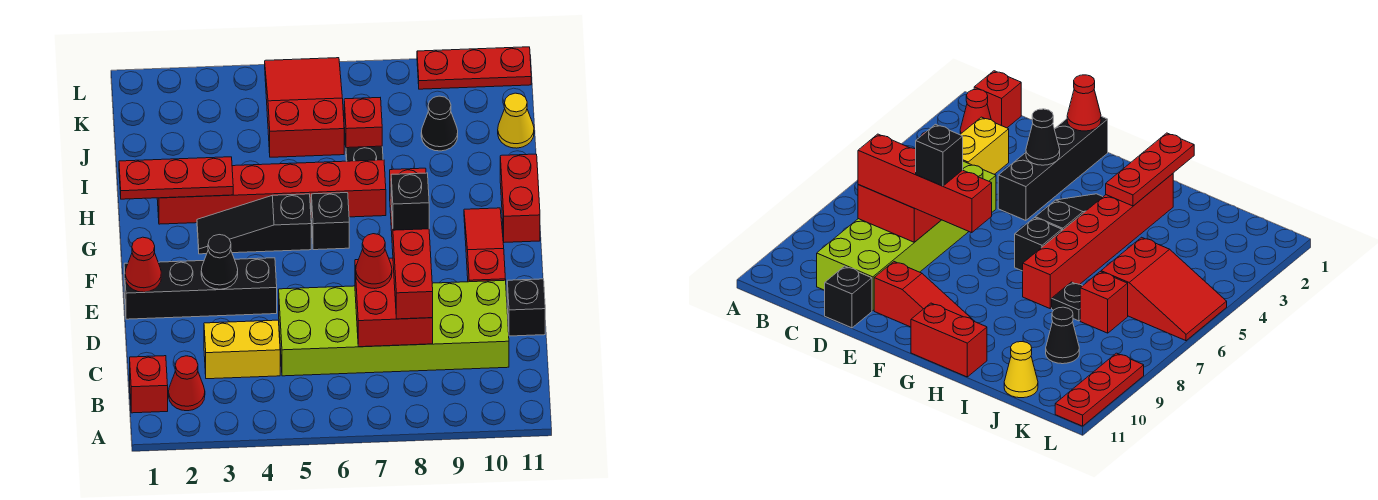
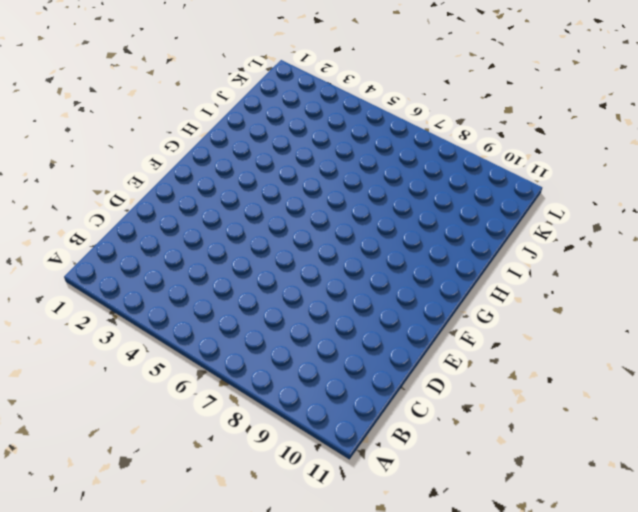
none -> red brick B1 level 1
none -> red cone B2 level 1
none -> yellow brick C3:C4 level 1

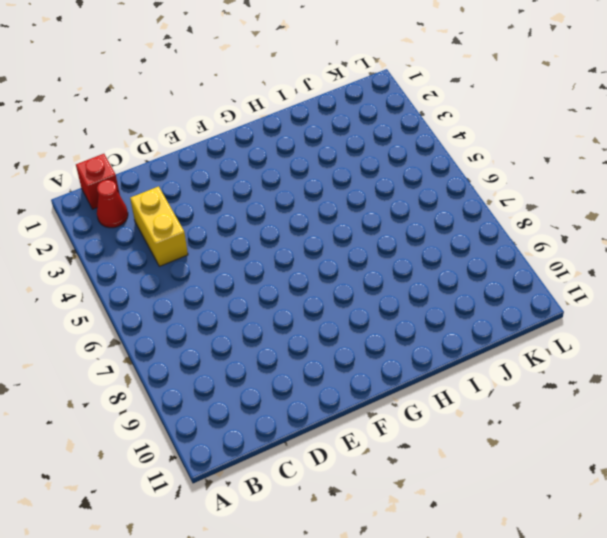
none -> lime brick C5:D10 level 1
none -> black brick D11 level 1
none -> black brick E1:E4 level 1

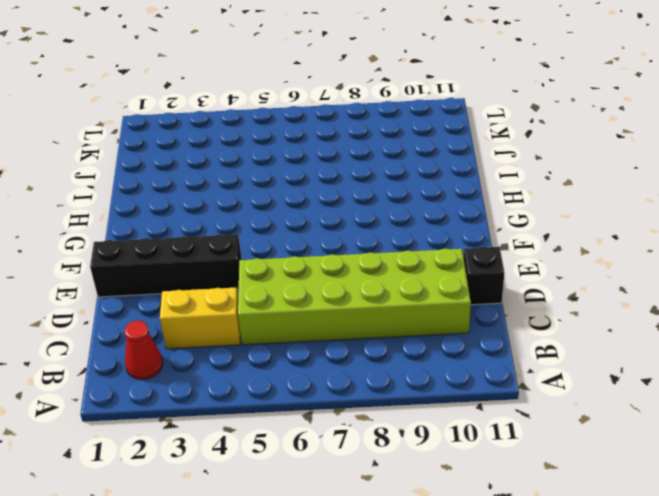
none -> red brick B1 level 1
none -> red slope E10:G10 level 1 top E
none -> black slope G3:G5 level 1 top 5

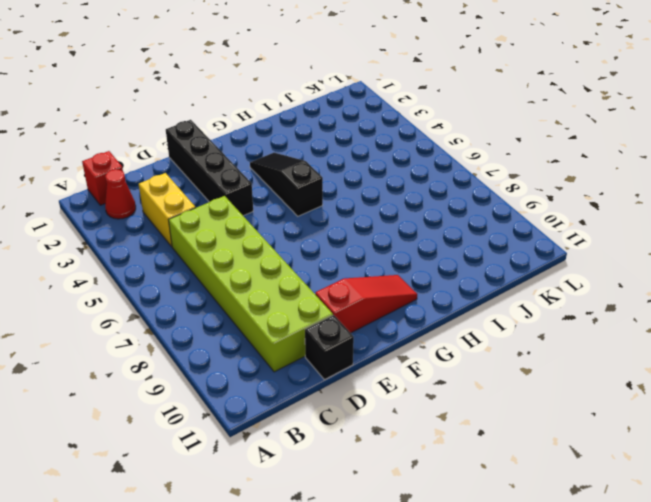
none -> black brick G6 level 1
none -> red brick G11:H11 level 1
none -> red brick H2:H7 level 1

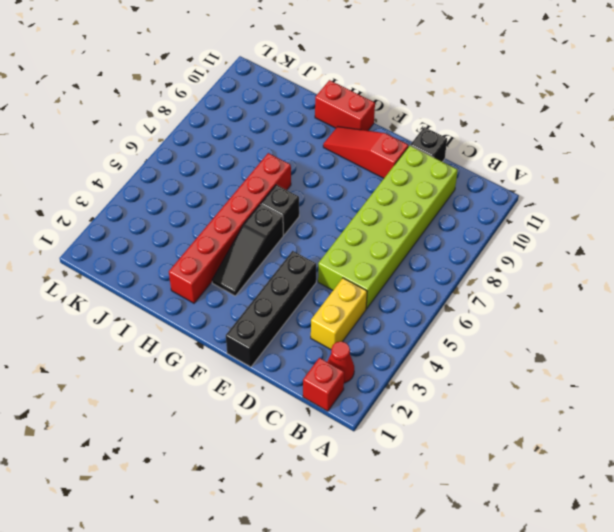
none -> black plate I7 level 1
none -> red slope J5:L6 level 1 top J
none -> red brick J7 level 1

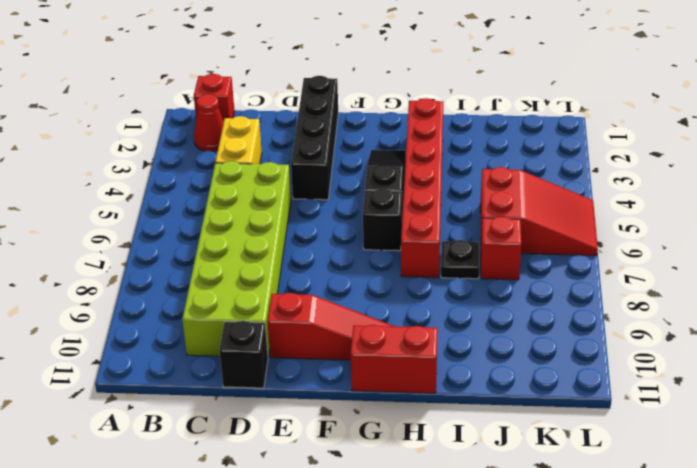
none -> black cone J9 level 1
none -> yellow cone J11 level 1
none -> red plate L9:L11 level 1

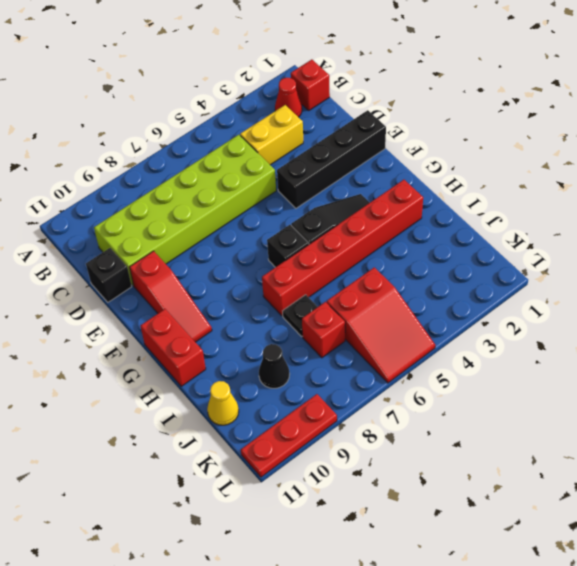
none -> red brick C7:D8 level 2
none -> red cone E1 level 2
none -> black cone E3 level 2

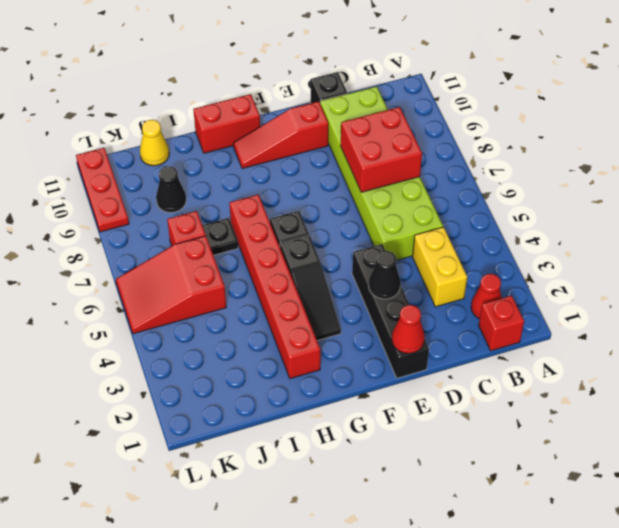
none -> red plate H1:H3 level 2
none -> red brick C8:F8 level 3
none -> red cone D7 level 3

